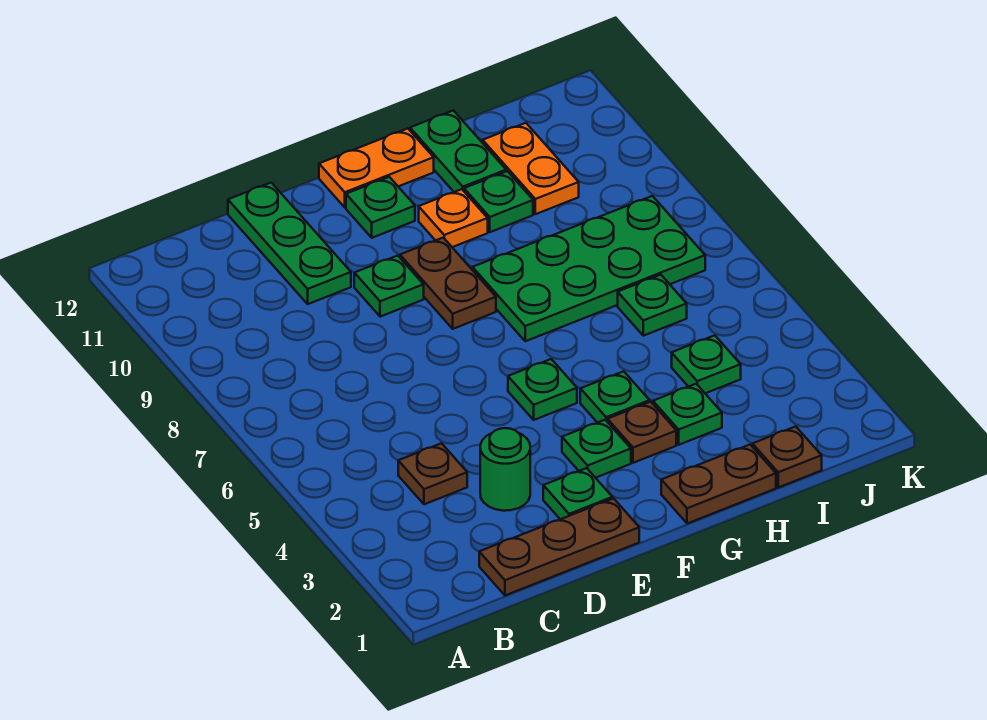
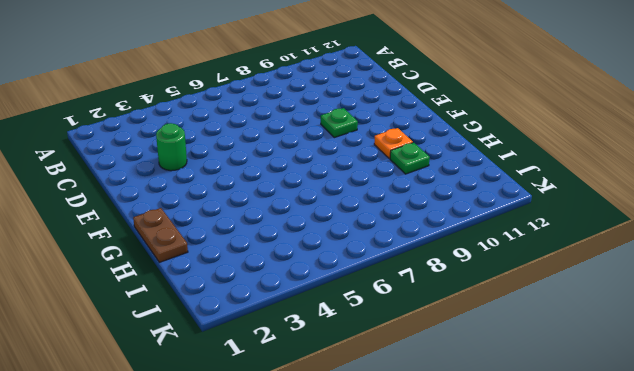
none -> brown plate C1:E1 level 1
none -> brown plate C4 level 1
none -> green plate D10:D12 level 1

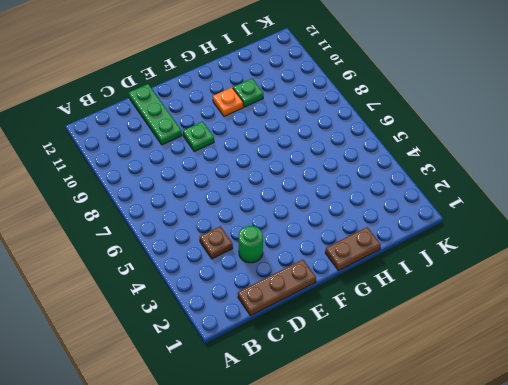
none -> green plate E2 level 1
none -> green plate F3 level 1
none -> green plate F5 level 1

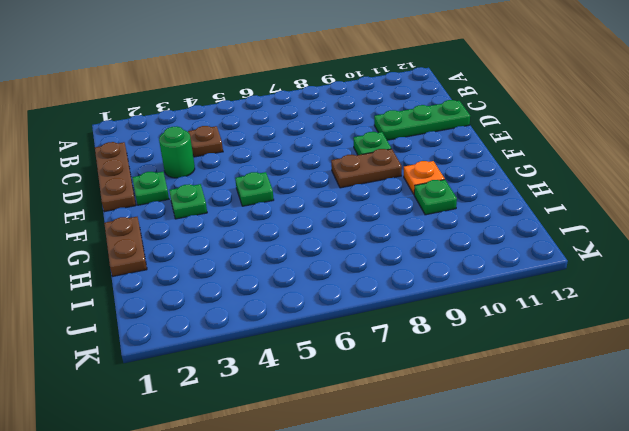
none -> green plate F11 level 1
none -> orange plate F12:G12 level 1
none -> brown plate G3 level 1

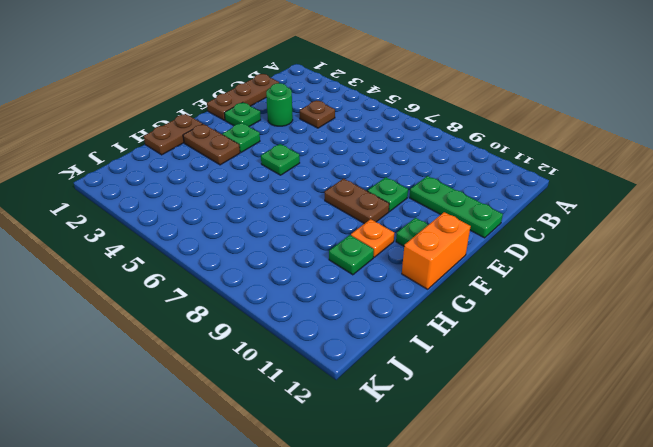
orange brick F12:G12 level 1 -> orange plate F12:G12 level 1
brown plate G2:G3 level 1 -> brown plate G3 level 1
none -> green plate G4 level 1
none -> green plate G7:J8 level 1
none -> green plate H3 level 1

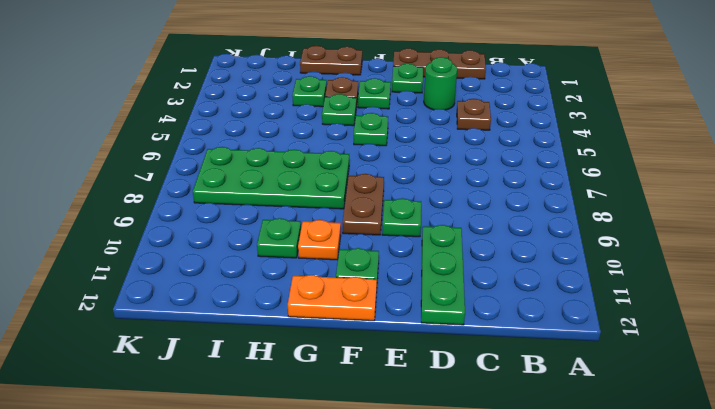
none -> green plate H11:H12 level 1
none -> brown plate I1 level 1
none -> green plate I4 level 1

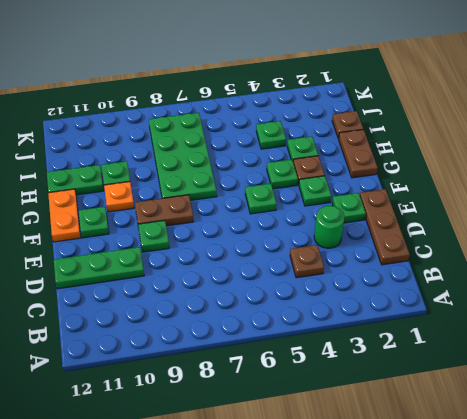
none -> green plate I6 level 1
none -> orange plate I10:I11 level 1

